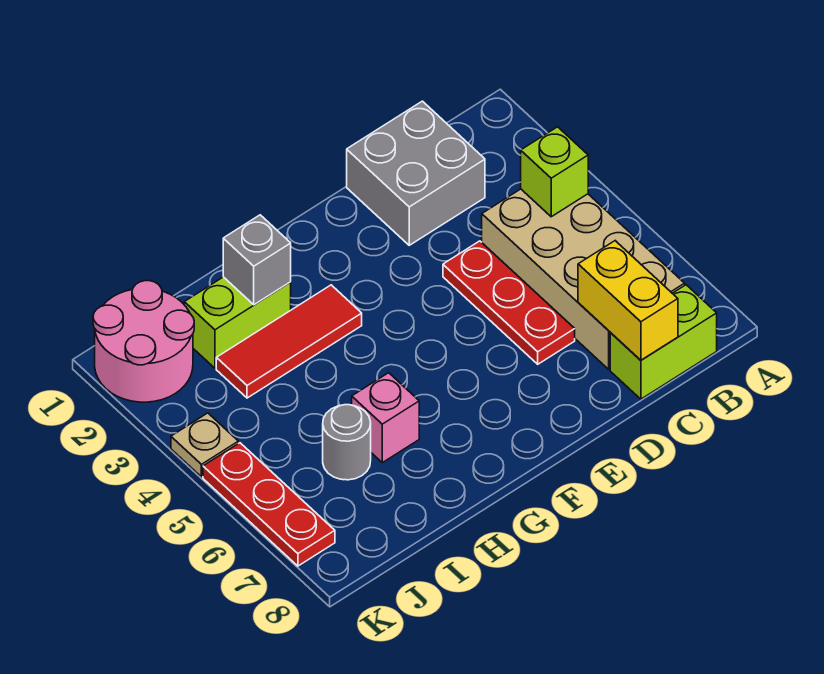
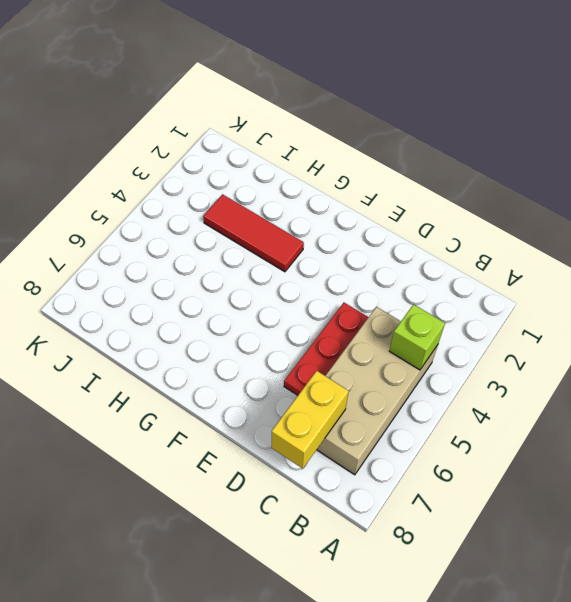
none -> lime brick B8:C8 level 1
none -> grey brick C1:D2 level 1
none -> lime brick H2:I2 level 1

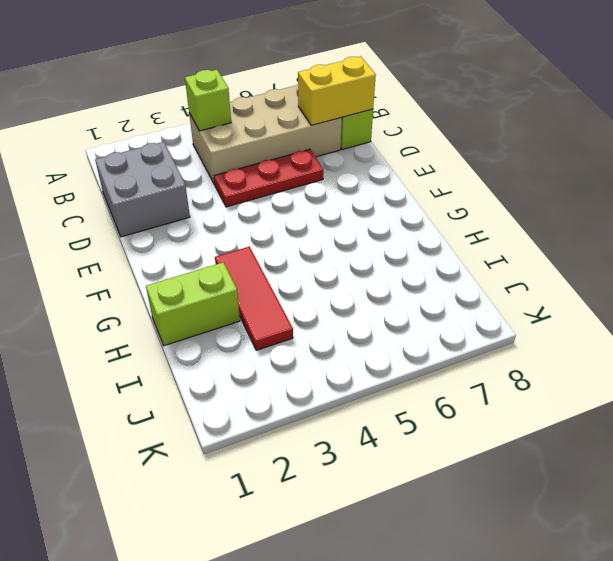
lime brick H1:H2 level 1 -> lime brick H2:I2 level 1
none -> pink brick H6 level 1
none -> grey round brick I6 level 1
none -> pink round brick J1:K2 level 1

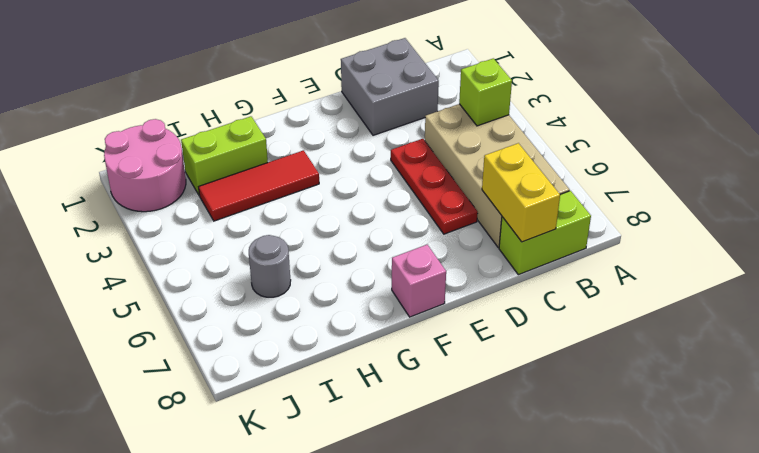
pink brick F8 level 1 -> pink brick H6 level 1
none -> tan plate K4 level 1
none -> red plate K5:K7 level 1
none -> grey brick H2 level 2

